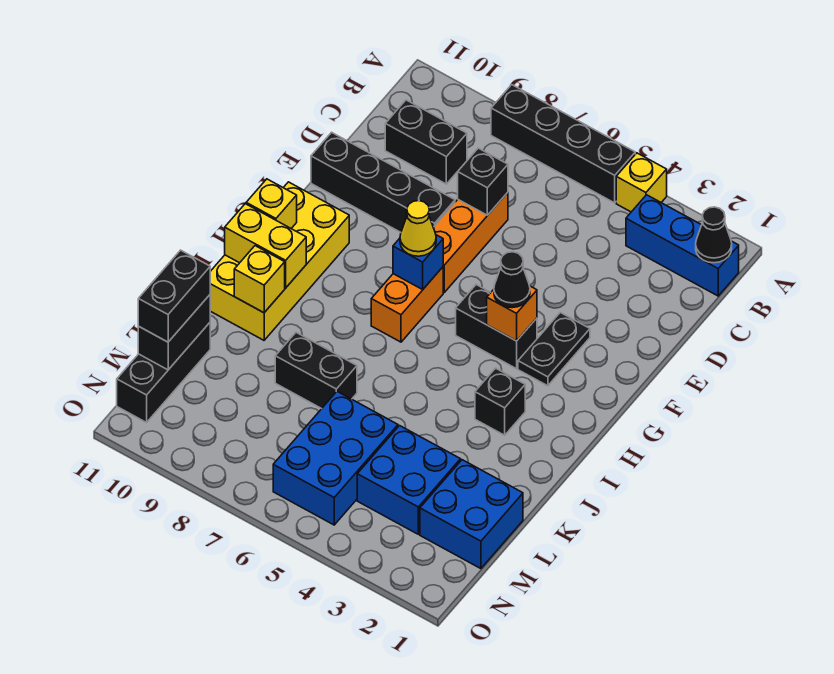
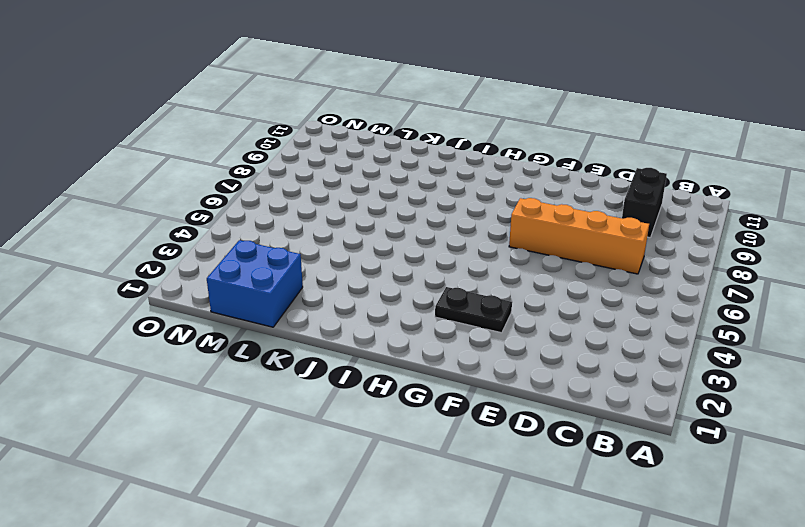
orange brick C7:F7 level 1 -> orange brick D7:F7 level 1
none -> yellow brick A4 level 1
none -> black brick A5:A8 level 1
none -> blue brick B1:B3 level 1

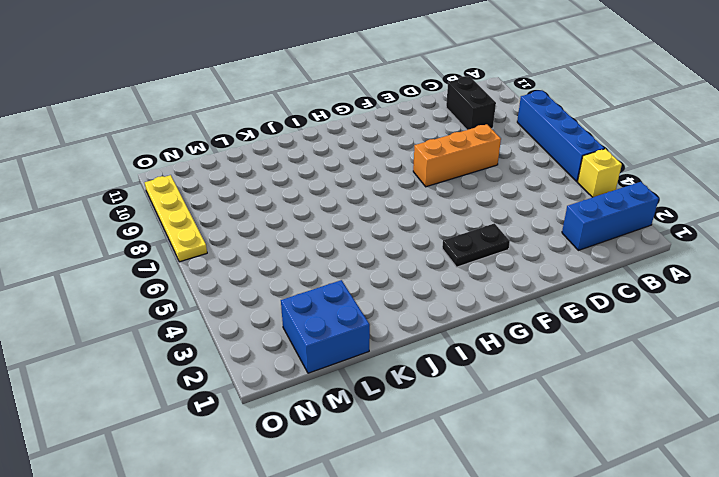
blue brick A2:C2 level 1 -> blue brick B1:B3 level 1
blue brick A5:A8 level 1 -> black brick A5:A8 level 1
yellow plate O7:O10 level 1 -> none
none -> black brick E8:E11 level 1
none -> black brick G4:G5 level 1
none -> orange brick G7:H7 level 1

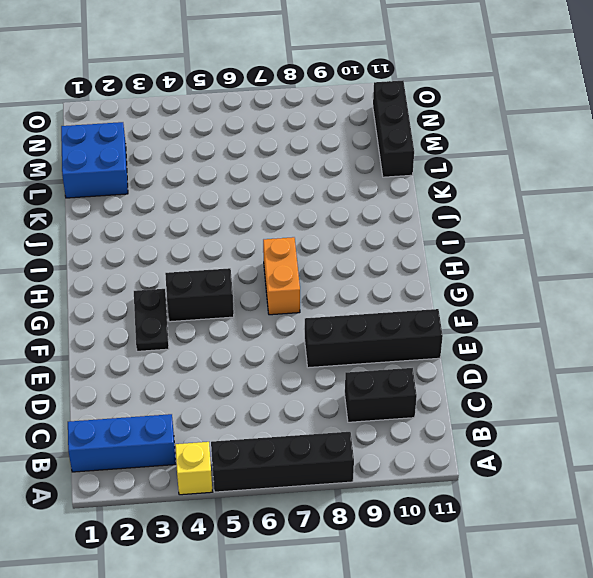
none -> orange brick D7:F7 level 1
none -> yellow brick G10:J11 level 1
none -> black brick I3 level 1

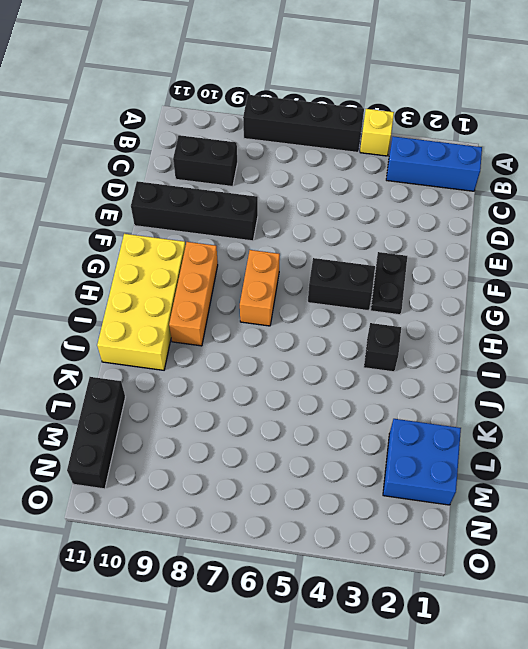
orange brick G9:I9 level 1 -> orange brick D7:F7 level 1
none -> black brick K7:K8 level 1
none -> blue brick L3:M4 level 1
none -> blue brick L5:N6 level 1

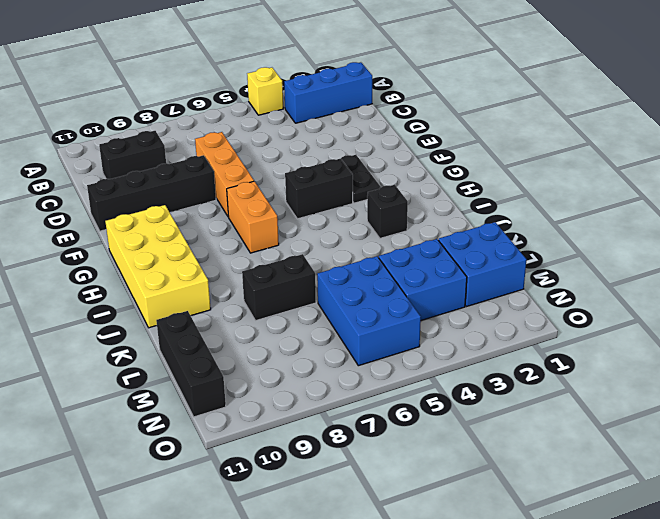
none -> black brick A5:A8 level 1
none -> black cone B1 level 2
none -> black brick D7 level 2

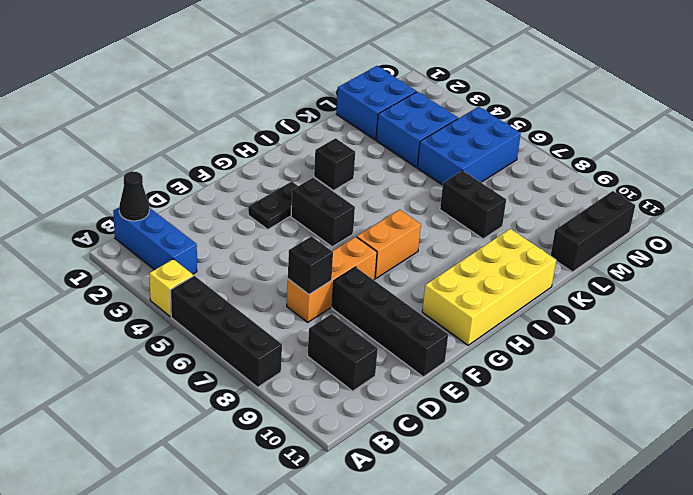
none -> orange brick G4 level 2
none -> blue brick G7 level 2
none -> yellow brick H11 level 2

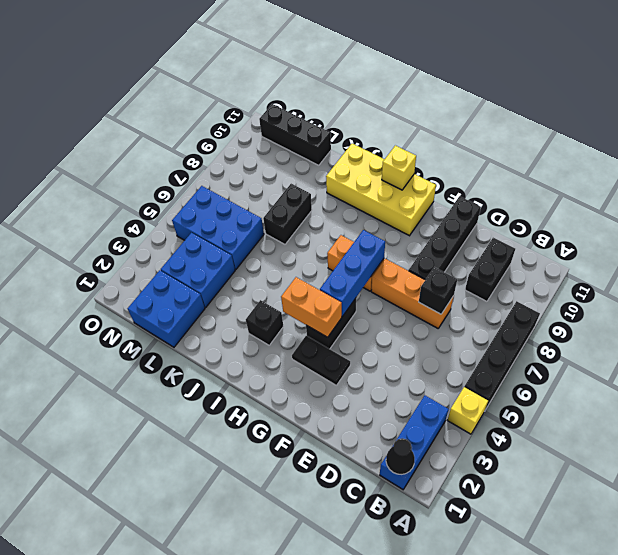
orange brick G4:H4 level 2 -> orange brick G4 level 2
blue brick G5:G7 level 2 -> blue brick G7 level 2
none -> yellow brick I10:I11 level 2
none -> yellow brick J10 level 2
none -> black brick L11:M11 level 2

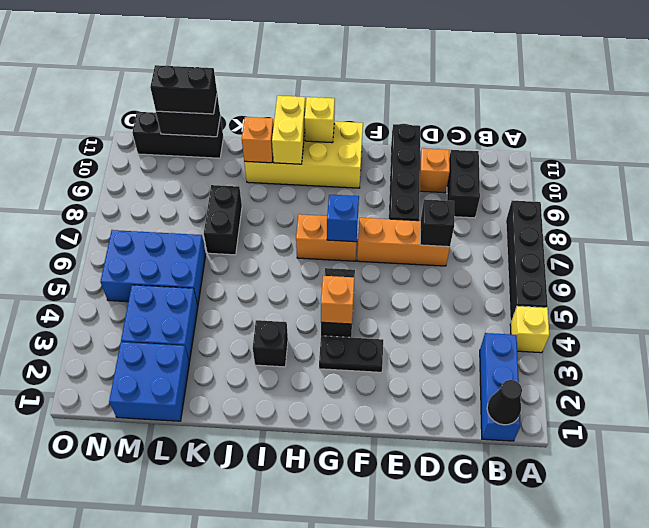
orange brick D10 level 1 -> none
orange brick J10 level 2 -> yellow brick J10 level 2
none -> black cone G4 level 3
none -> yellow cone G7 level 3

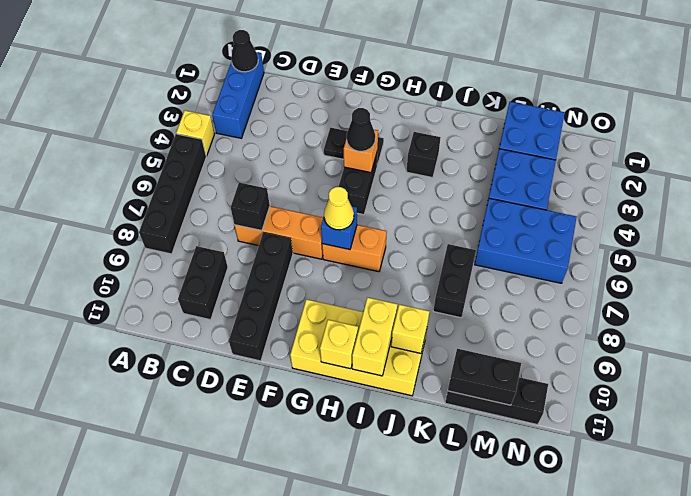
none -> black brick L11:M11 level 3

